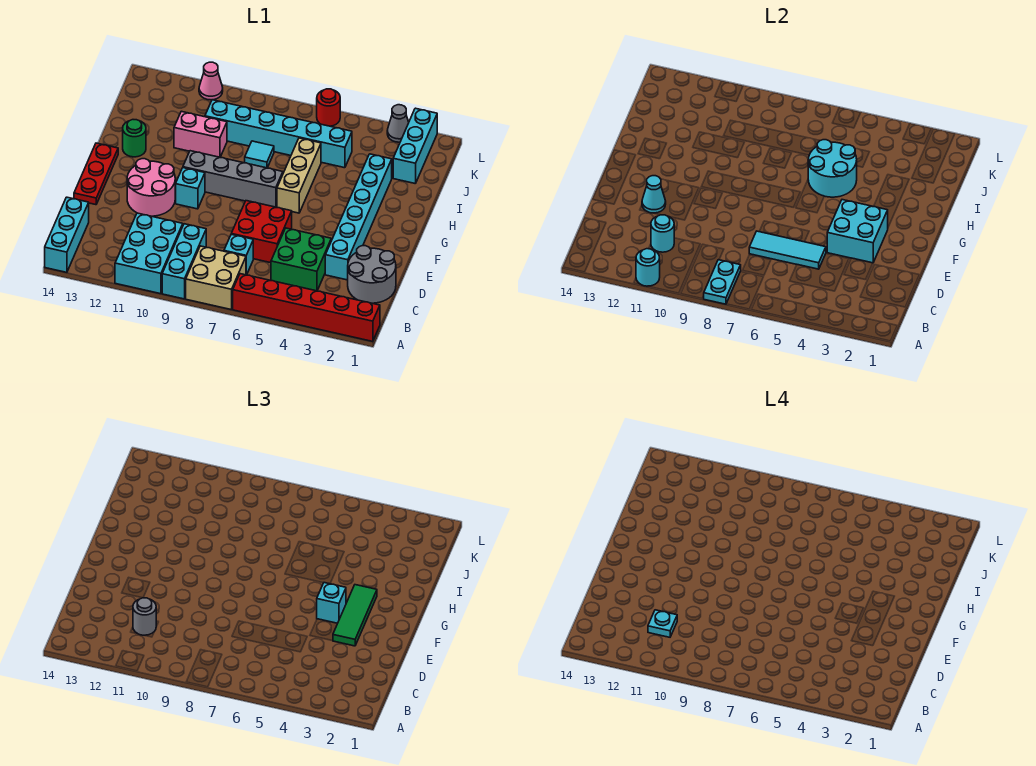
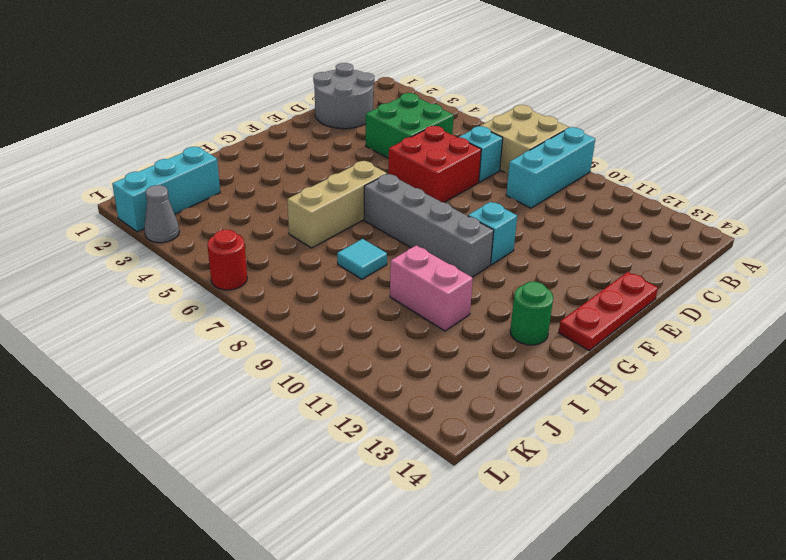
none -> red brick A1:A6 level 1
none -> cyan brick A10:C11 level 1
none -> cyan brick A14:C14 level 1
none -> cyan brick D3:I3 level 1

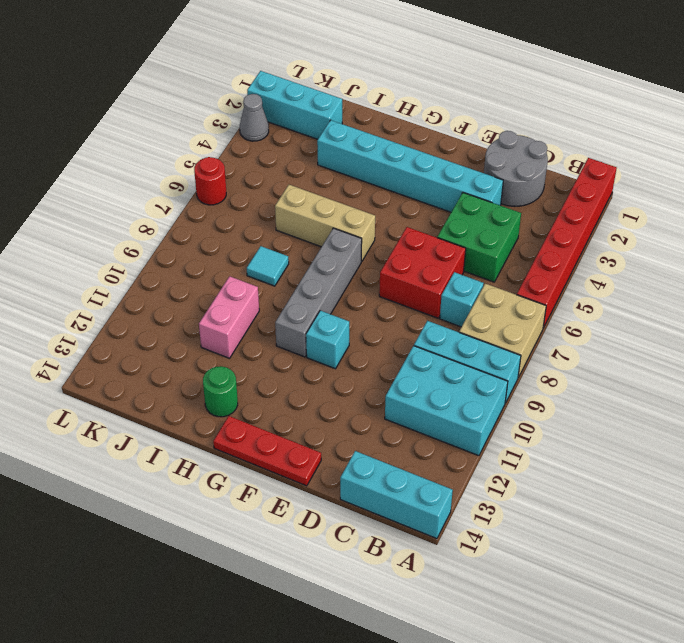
none -> pink round brick E11:F12 level 1
none -> cyan brick J5:J10 level 1
none -> pink cone L11 level 1
none -> cyan plate A8:B8 level 2

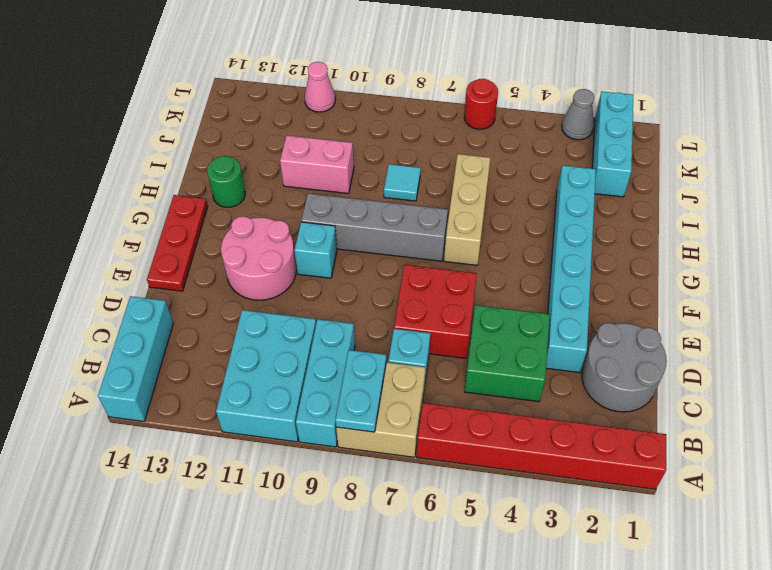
none -> cyan brick J5:J10 level 1
none -> cyan round brick A11 level 2
none -> cyan round brick C11 level 2
none -> cyan tile D5:D7 level 2

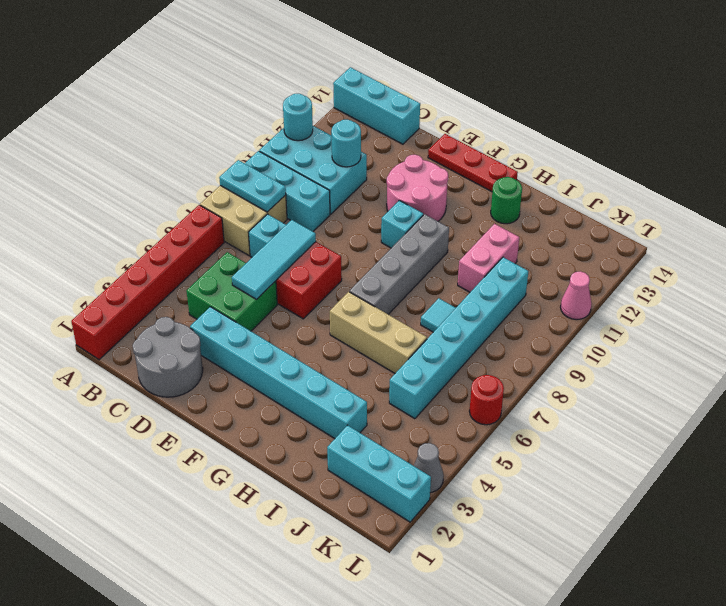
none -> cyan brick E3:F4 level 2
none -> cyan cone E12 level 2
none -> cyan round brick H5:I6 level 2
none -> grey round brick C11 level 3

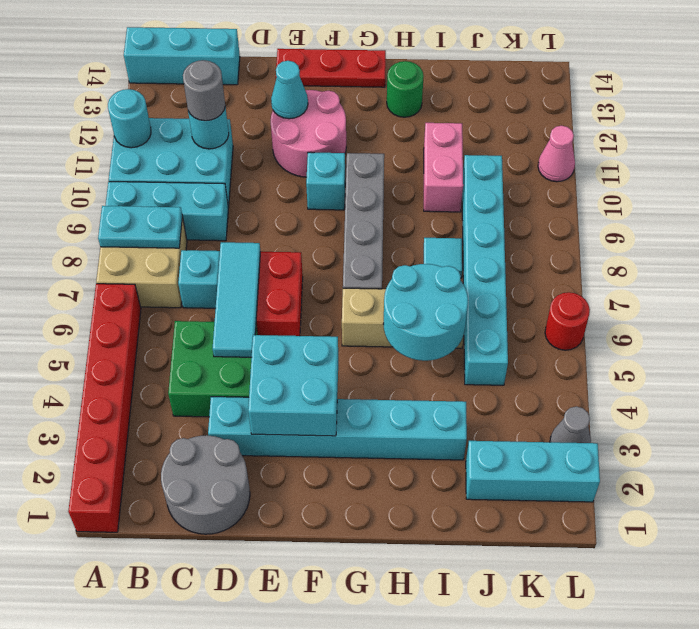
none -> green tile E3:G3 level 3
none -> cyan brick F4 level 3
none -> cyan plate C11 level 4

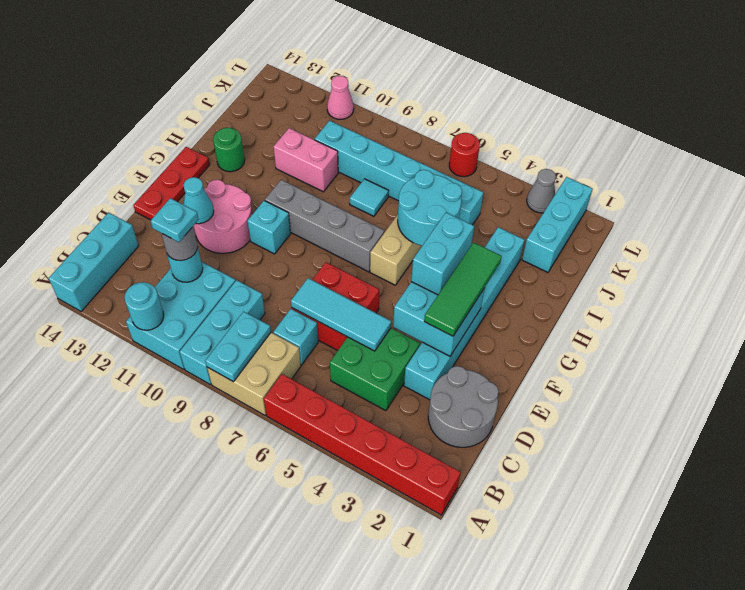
cyan brick F4:G4 level 3 -> cyan brick F4 level 3

